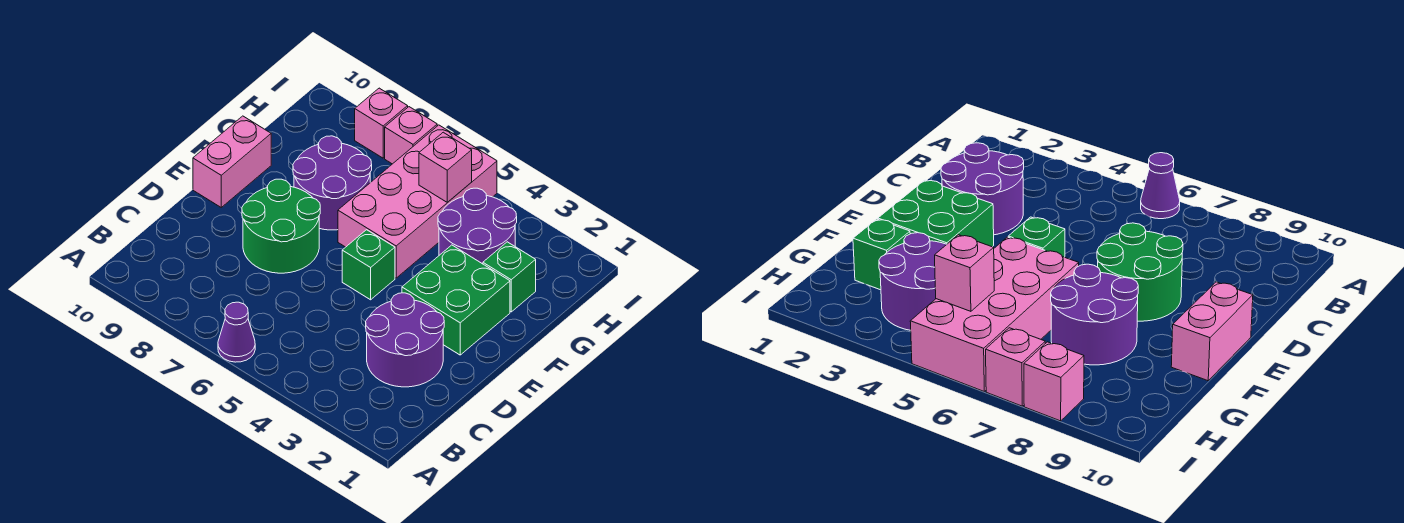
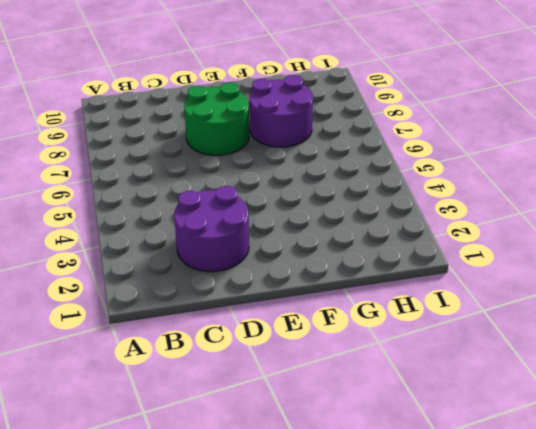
none -> purple cone A6 level 1
none -> green brick E2:F3 level 1
none -> green brick E5 level 1

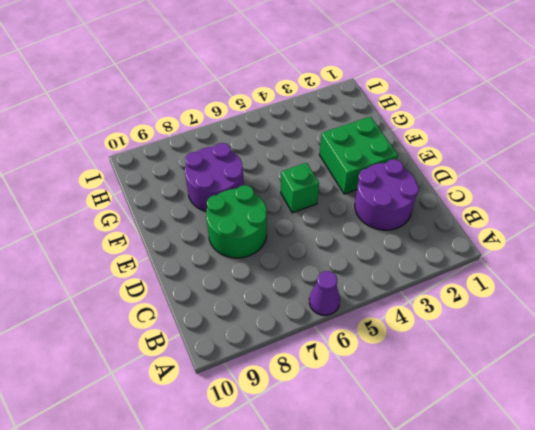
none -> pink brick E10:F10 level 1
none -> pink brick F5:I6 level 1
none -> green brick G2 level 1

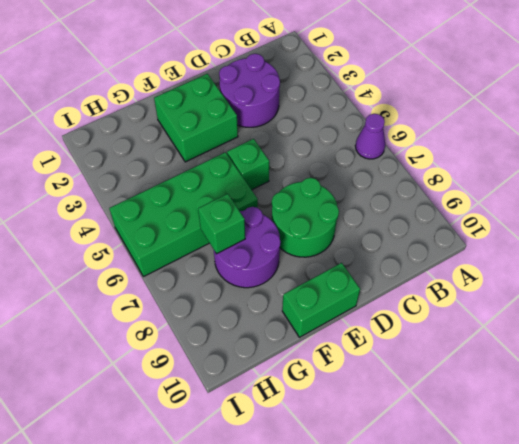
green brick E10:F10 level 1 -> pink brick E10:F10 level 1
green brick F5:I6 level 1 -> pink brick F5:I6 level 1
green brick G7 level 2 -> green brick G2 level 1
none -> purple round brick G3:H4 level 1
none -> pink brick I7 level 1
none -> pink brick I8 level 1

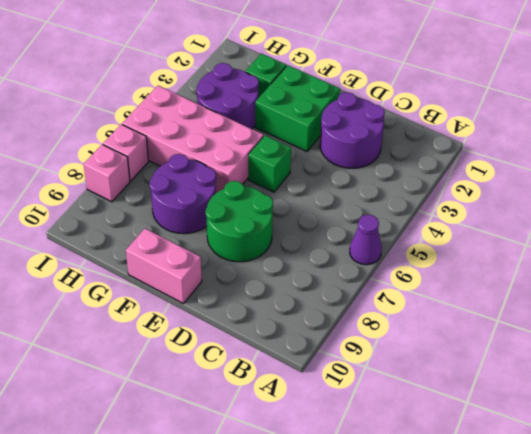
none -> pink brick H5 level 2

